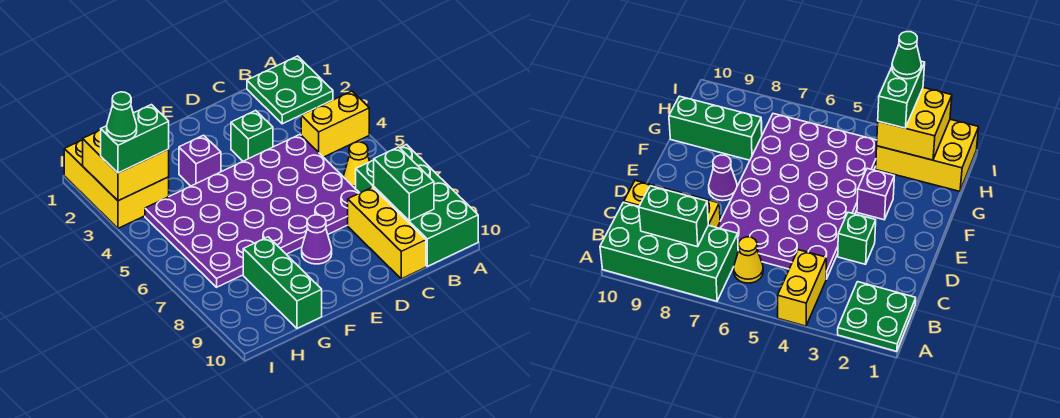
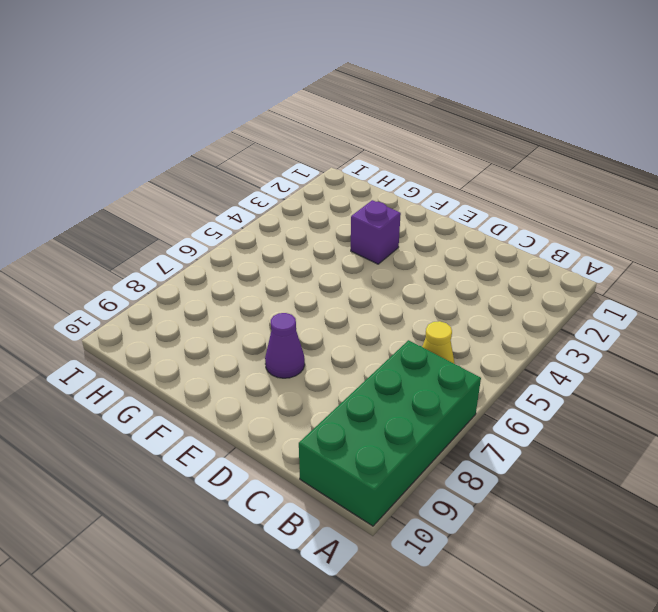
none -> green plate A1:B2 level 1
none -> yellow brick A4:B4 level 1
none -> purple plate C4:H7 level 1

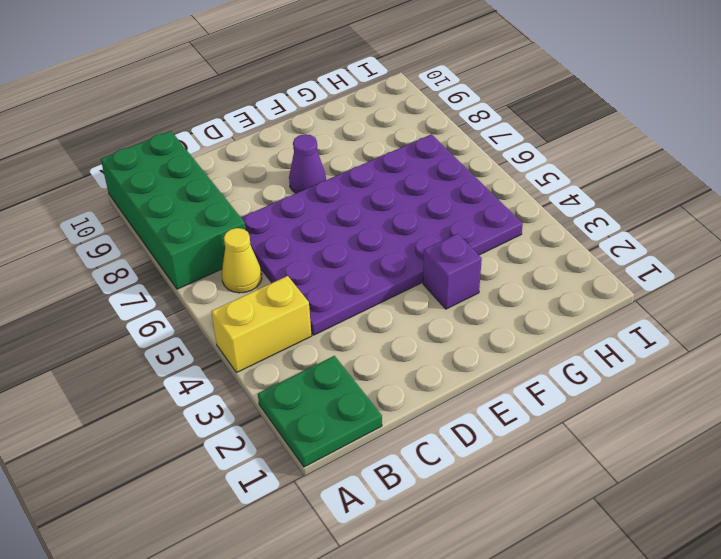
none -> yellow brick C8:C10 level 1
none -> green brick D3 level 1
none -> green brick G8:G10 level 1

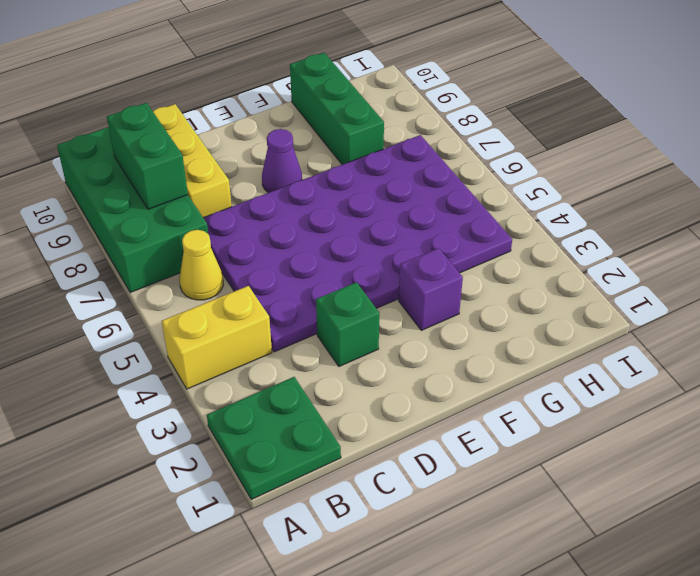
none -> yellow brick H1:I3 level 1
none -> yellow brick H2:I3 level 2
none -> green brick H3:I3 level 3

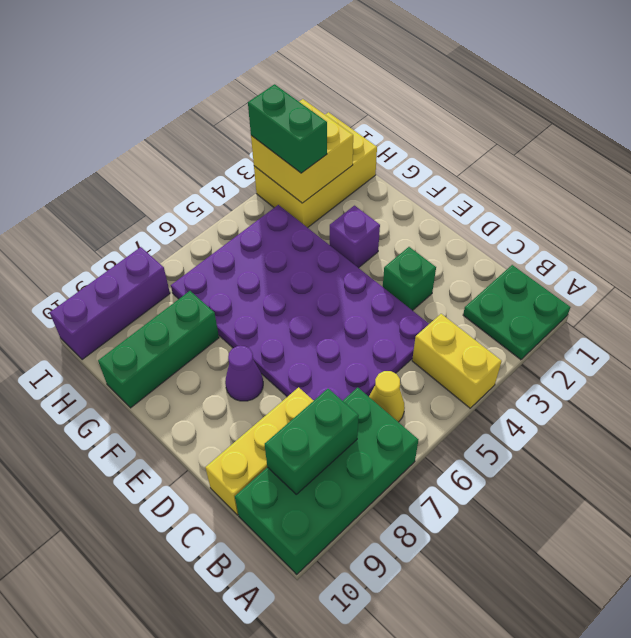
purple brick I8:I10 level 1 -> none
none -> green cone I3 level 4

